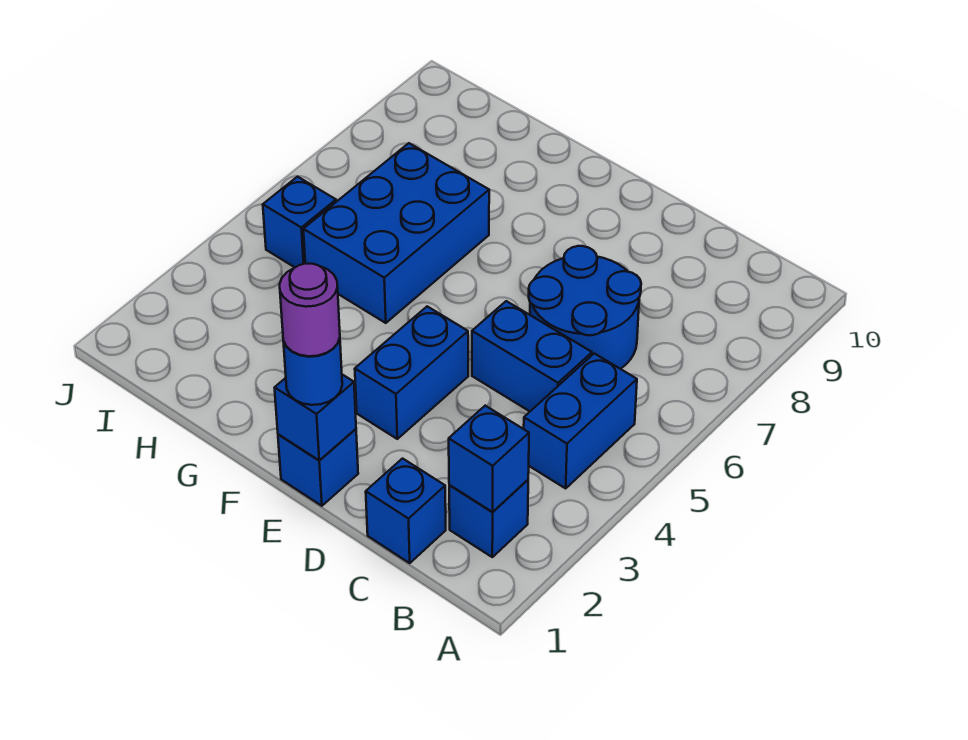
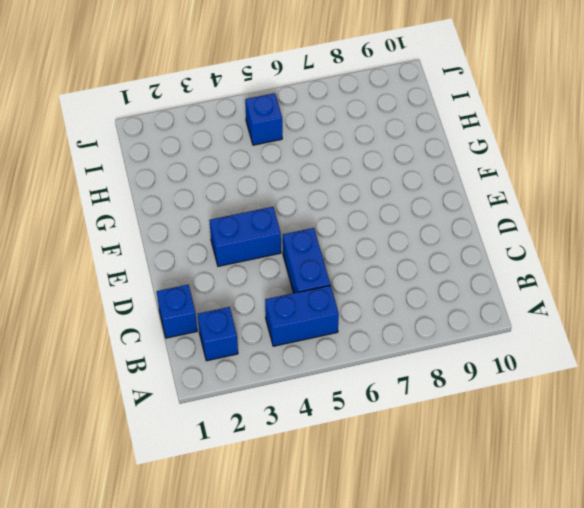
none -> blue round brick C6:D7 level 1
none -> blue brick E1 level 1
none -> blue brick G5:H7 level 1

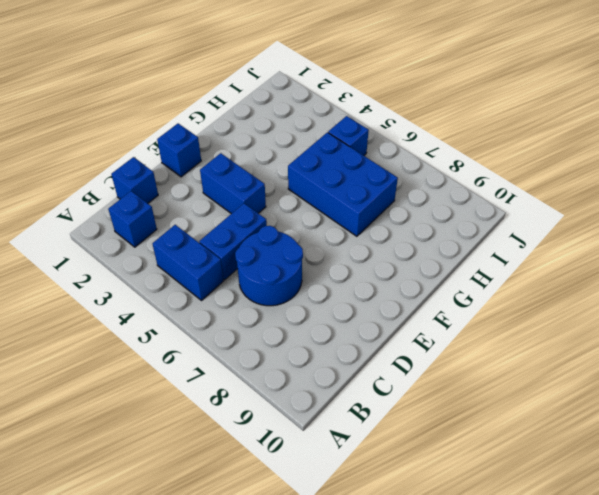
none -> blue brick B2 level 2
none -> blue brick E1 level 2
none -> blue round brick E1 level 3

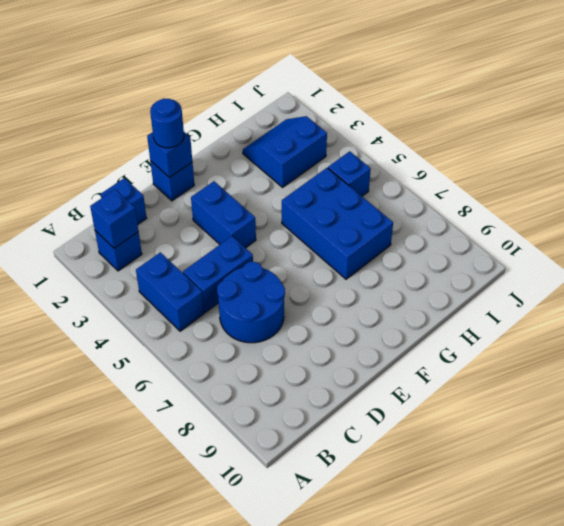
blue slope H2:I3 level 1 top 3 -> none
none -> purple round brick E1 level 4

